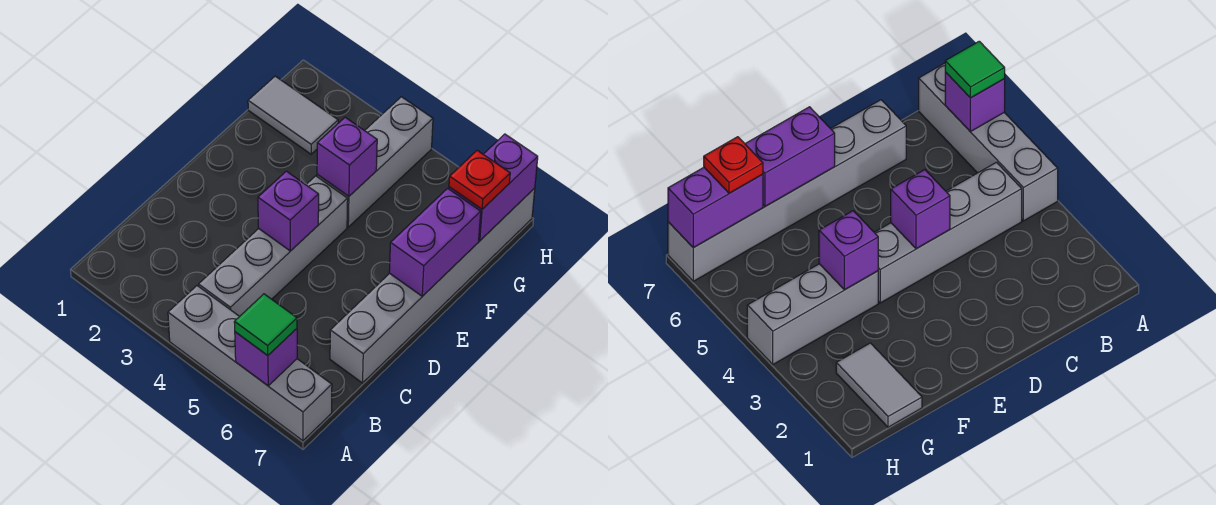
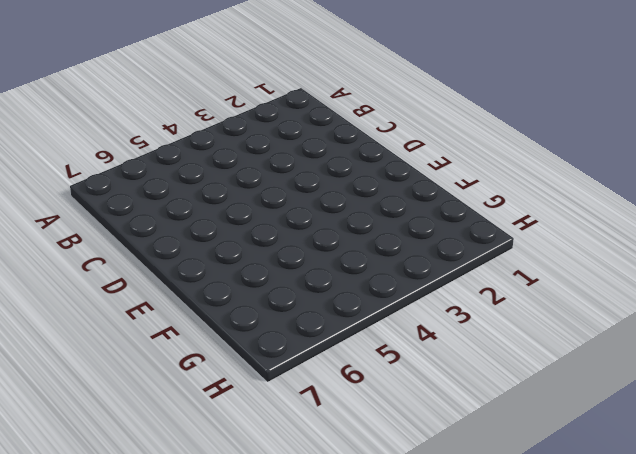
none -> grey brick A4:A7 level 1
none -> grey brick B4:E4 level 1
none -> grey brick C7:H7 level 1

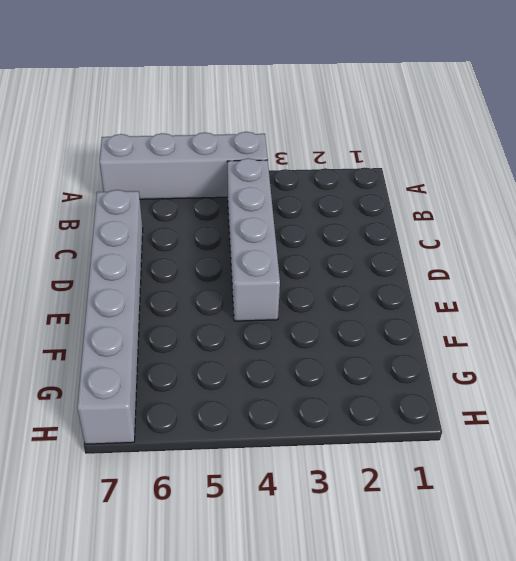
none -> grey brick F4:H4 level 1
none -> grey tile G1:G2 level 1
none -> purple brick A6 level 2

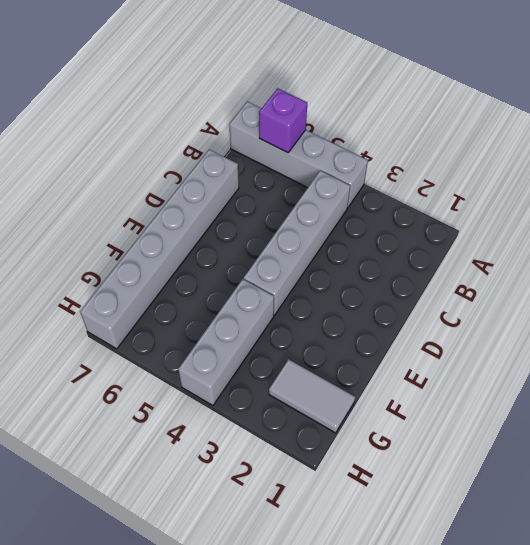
none -> purple brick D4 level 2
none -> purple brick E7:F7 level 2
none -> purple brick F4 level 2

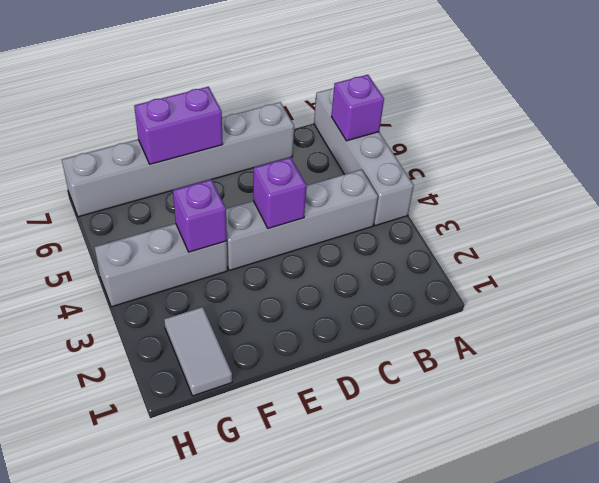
none -> purple brick G7:H7 level 2
none -> green tile A6 level 3
none -> red plate G7 level 3

